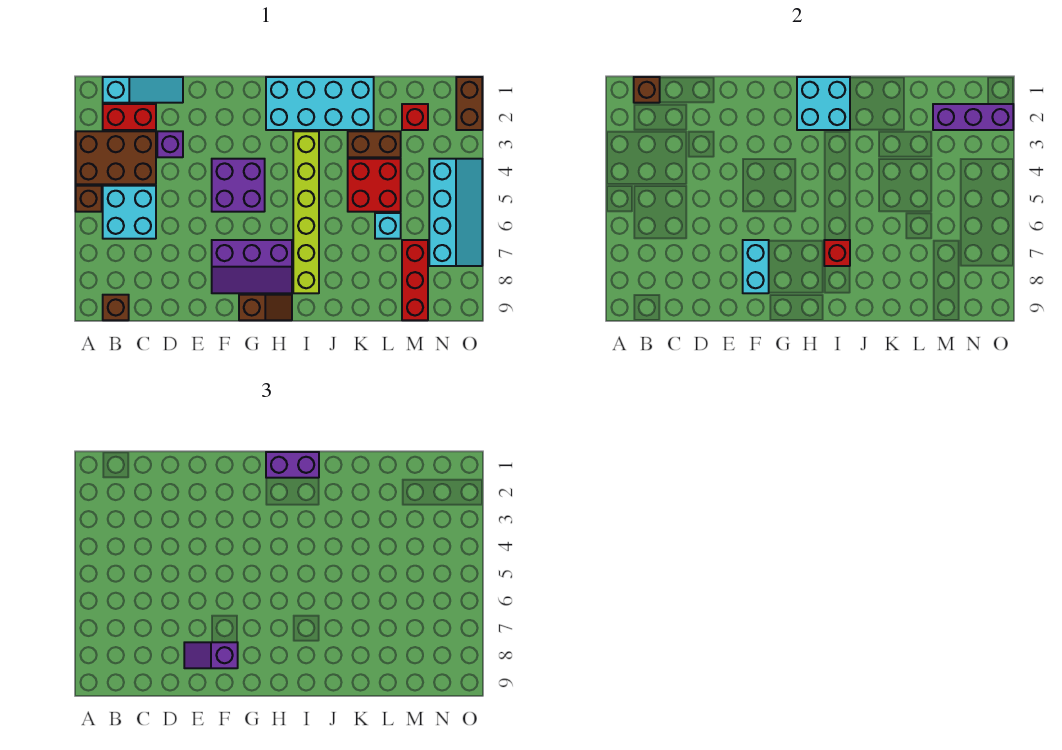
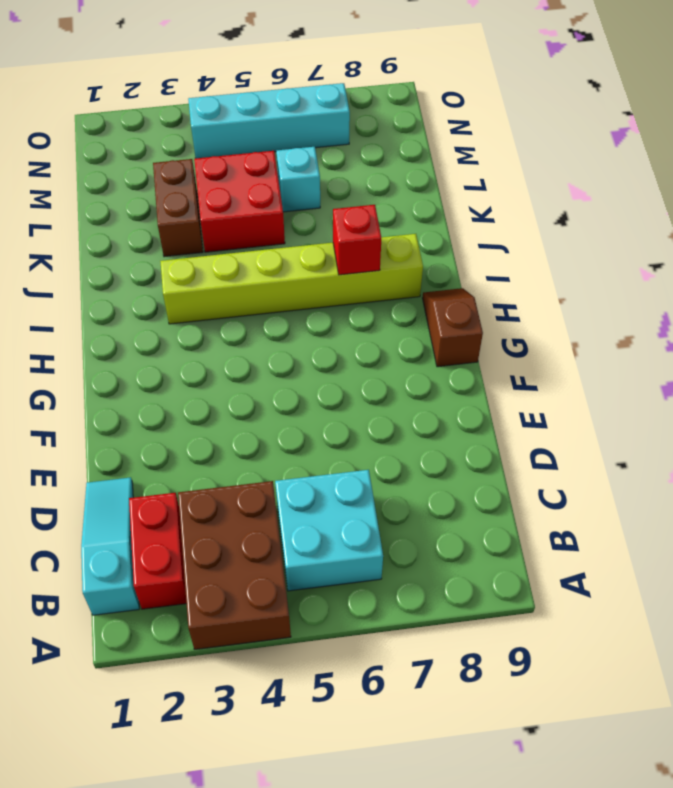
none -> brown brick A5 level 1
none -> brown brick B9 level 1
none -> purple brick D3 level 1

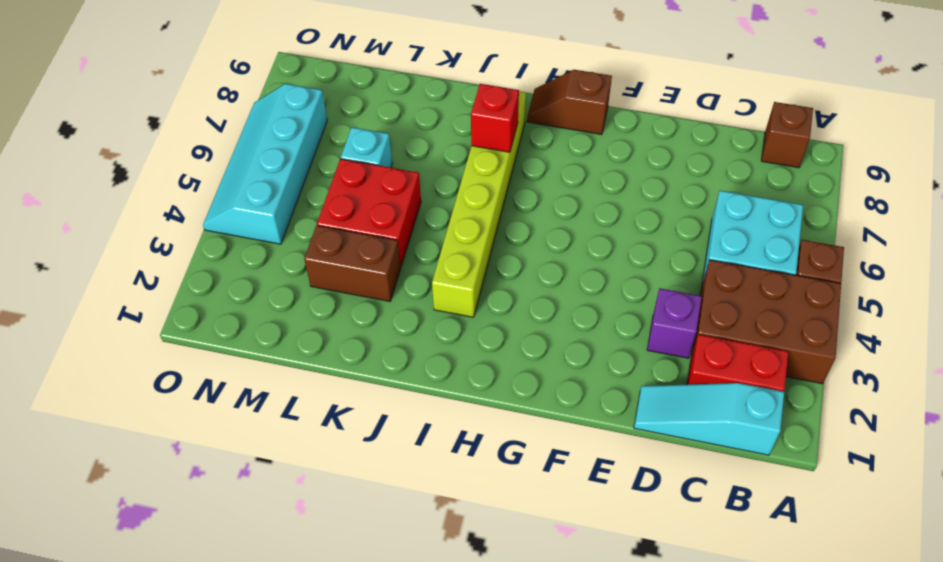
none -> purple brick F4:G5 level 1
none -> purple slope F7:H8 level 1 top 7
none -> cyan brick H1:K2 level 1

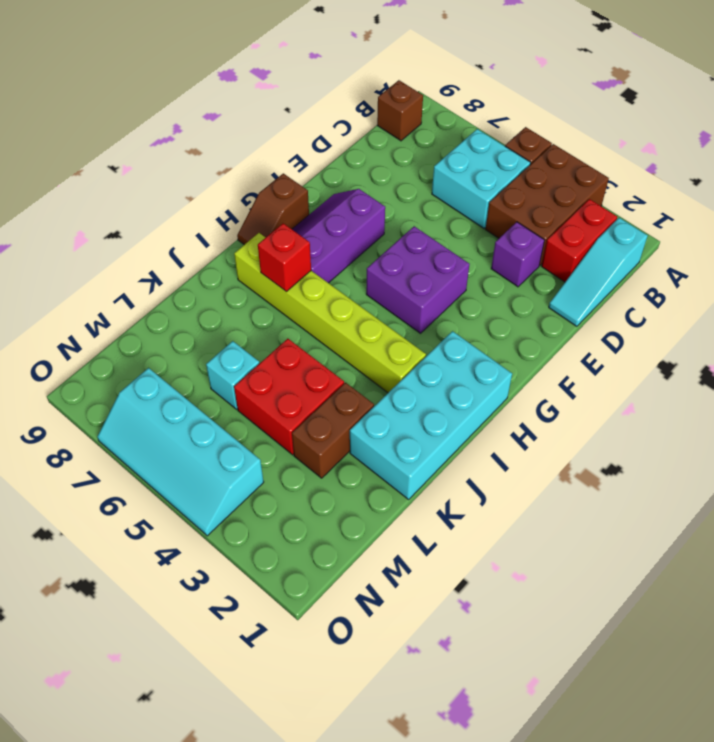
none -> red brick M2 level 1
none -> red brick M7:M9 level 1
none -> brown brick O1:O2 level 1

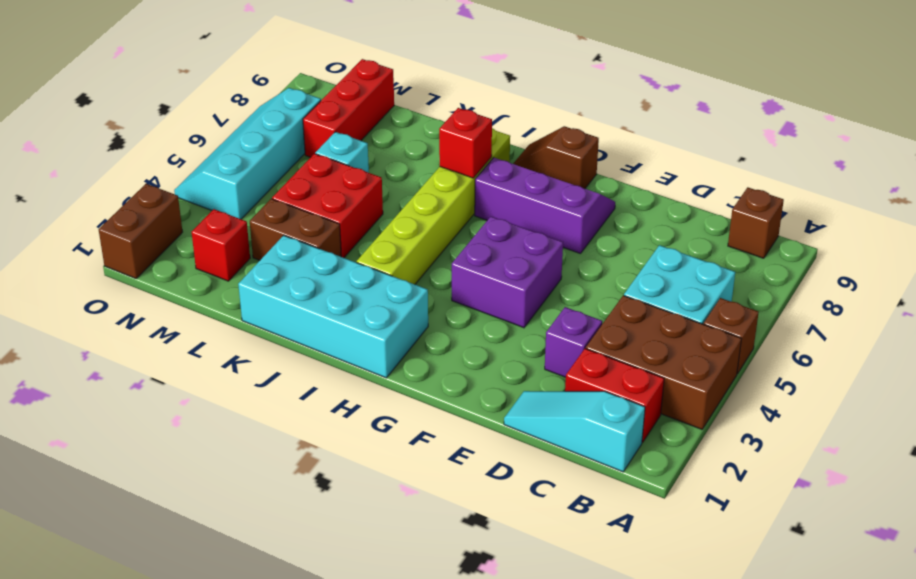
none -> brown brick B1 level 2
none -> cyan brick F7:F8 level 2
none -> cyan brick H1:I2 level 2

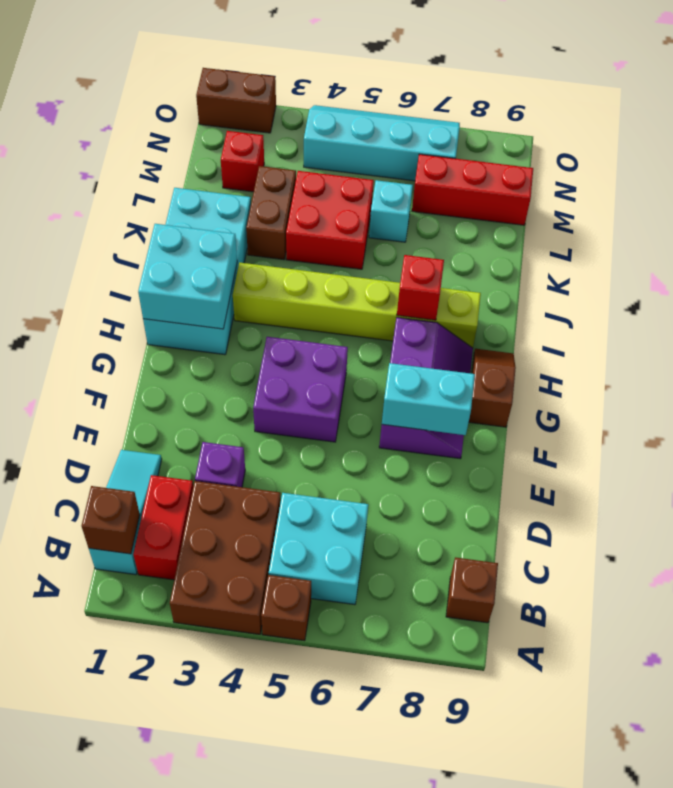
none -> purple brick M2:O2 level 2
none -> purple slope E8:F8 level 3 top F
none -> purple brick H1:I1 level 3

